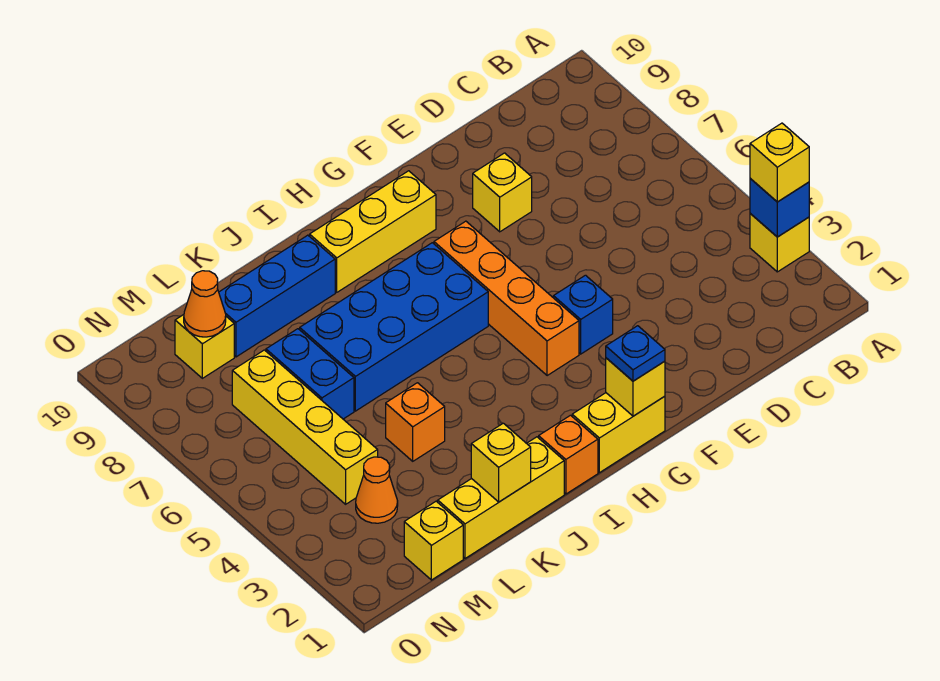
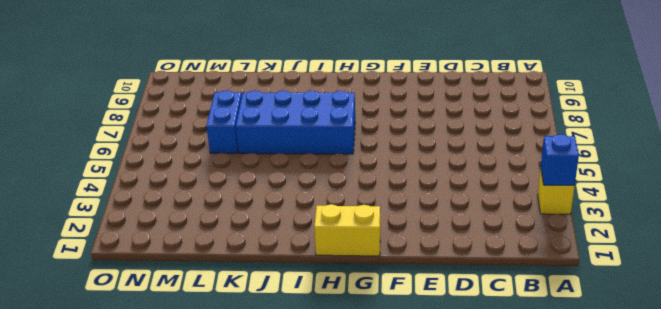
none -> yellow brick E8 level 1
none -> blue brick F4 level 1
none -> orange brick G4:G7 level 1

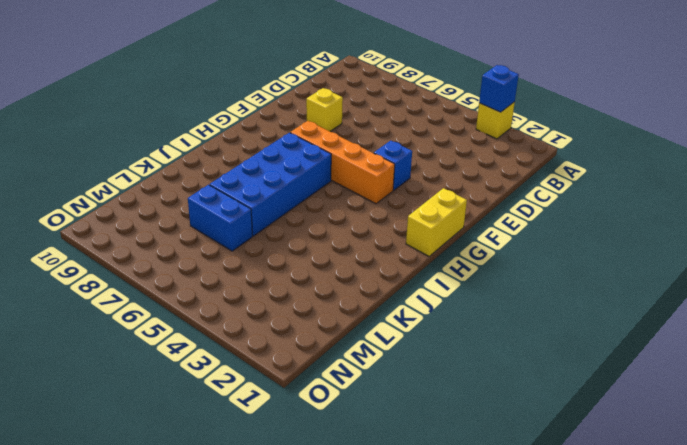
none -> yellow brick G9:I9 level 1
none -> orange brick I1 level 1
none -> yellow brick J1:L1 level 1

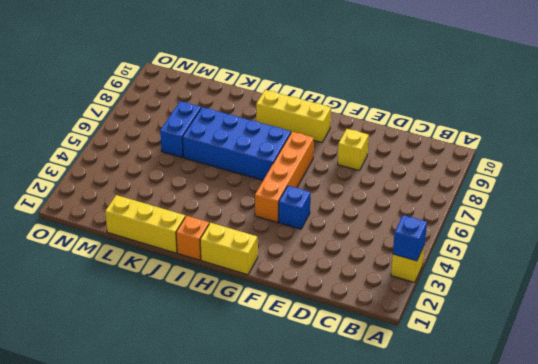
none -> blue brick J9:L9 level 1
none -> orange brick K4 level 1
none -> yellow brick M1 level 1

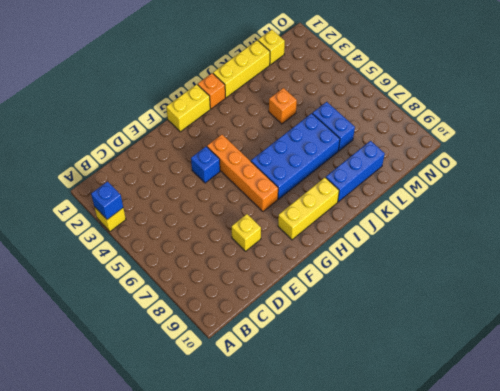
none -> orange cone M3 level 1
none -> yellow brick M4:M7 level 1
none -> yellow brick M9 level 1

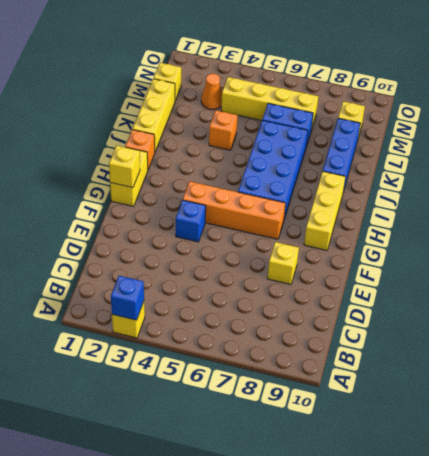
none -> yellow brick K1 level 2
none -> orange cone M9 level 2
none -> yellow brick A3 level 3

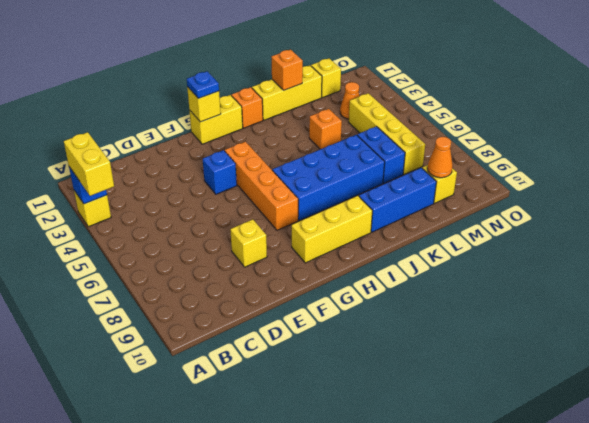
yellow brick A3:A4 level 3 -> yellow brick A3 level 3
orange brick K1 level 2 -> yellow brick K1 level 2

